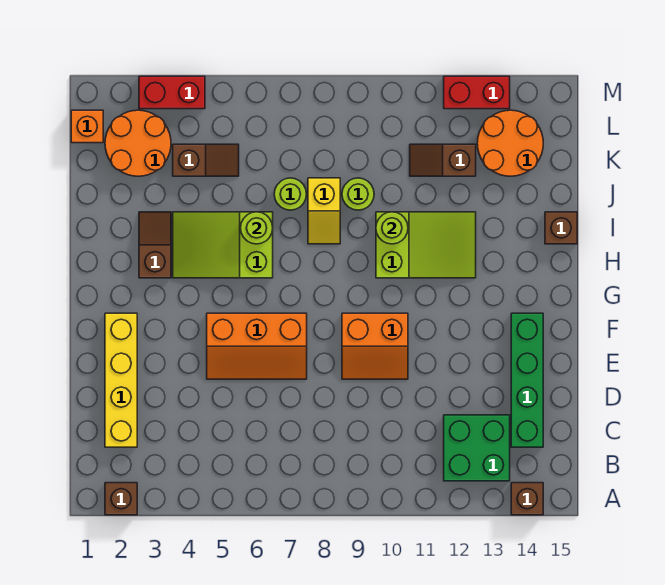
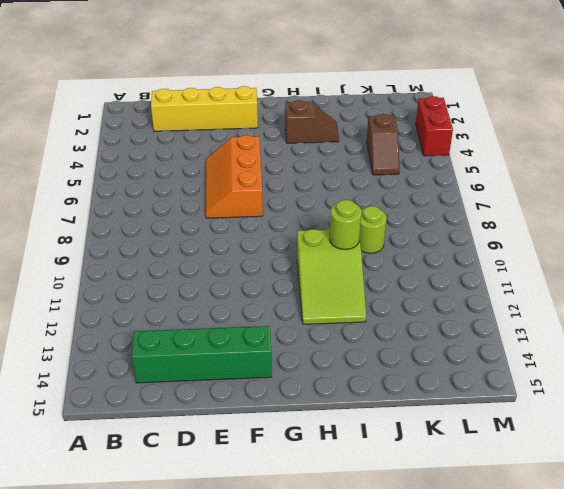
none -> brown brick A2 level 1
none -> brown brick A14 level 1
none -> green brick B12:C13 level 1

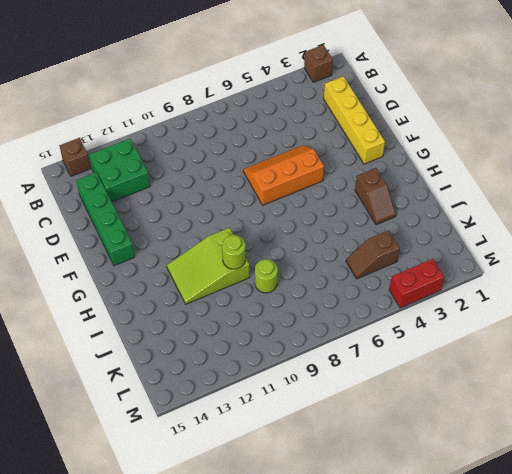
none -> orange slope E9:F10 level 1 top F
none -> lime slope H4:I6 level 1 top 6
none -> yellow slope I8:J8 level 1 top J

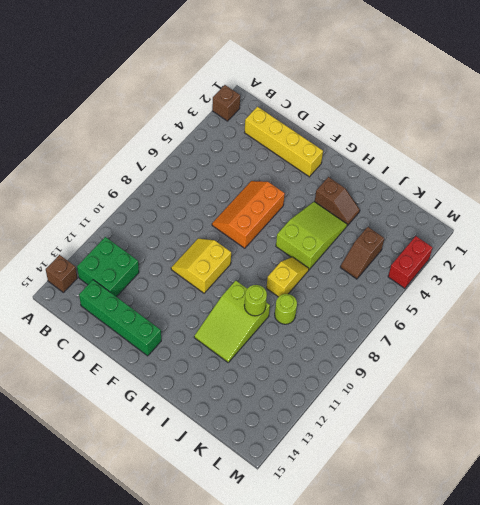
yellow slope E9:F10 level 1 top F -> orange slope E9:F10 level 1 top F
yellow slope I7:I8 level 1 top 8 -> yellow slope I8:J8 level 1 top J
none -> brown brick I15 level 1
none -> lime round brick J7 level 1
none -> orange round brick K2:L3 level 1

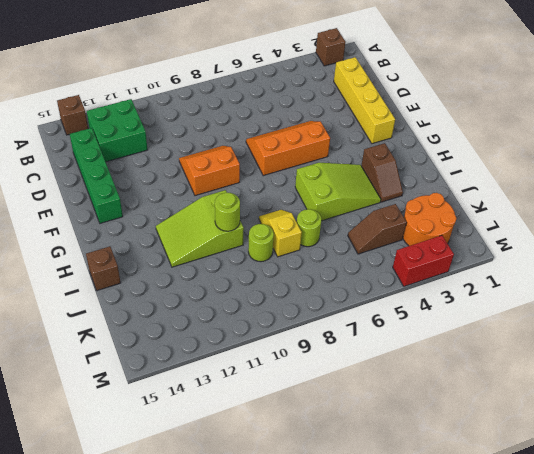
none -> brown slope K11:K12 level 1 top 12
none -> orange round brick K13:L14 level 1
none -> orange brick L1 level 1

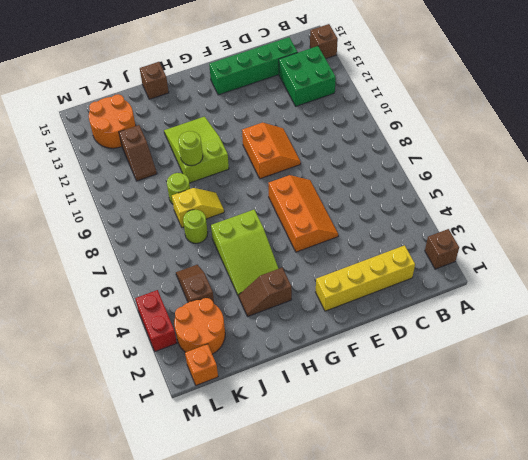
none -> red brick M12:M13 level 1
none -> lime round brick I6 level 2

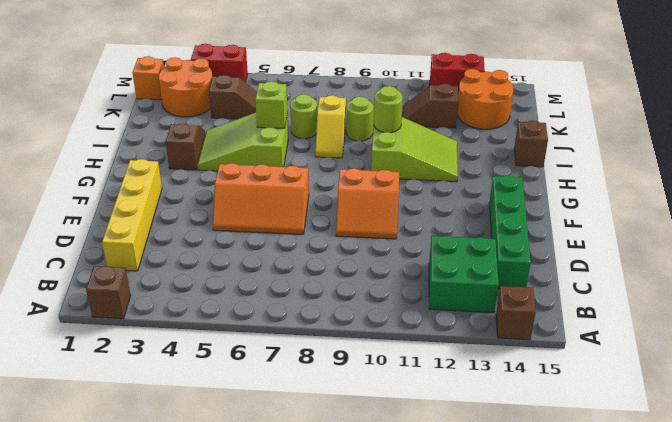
lime brick I6 level 2 -> lime round brick I6 level 2

